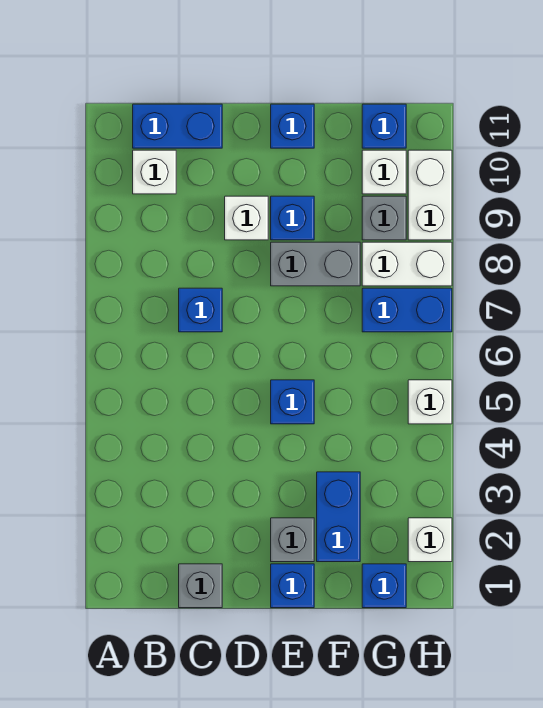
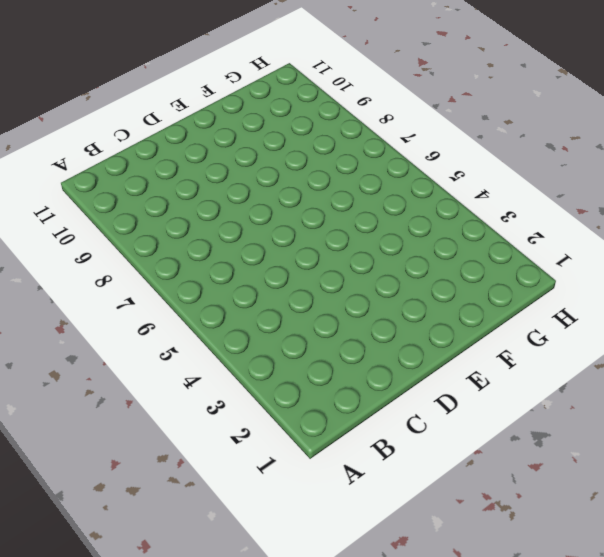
none -> white brick B10 level 1
none -> blue brick B11:C11 level 1
none -> grey brick C1 level 1

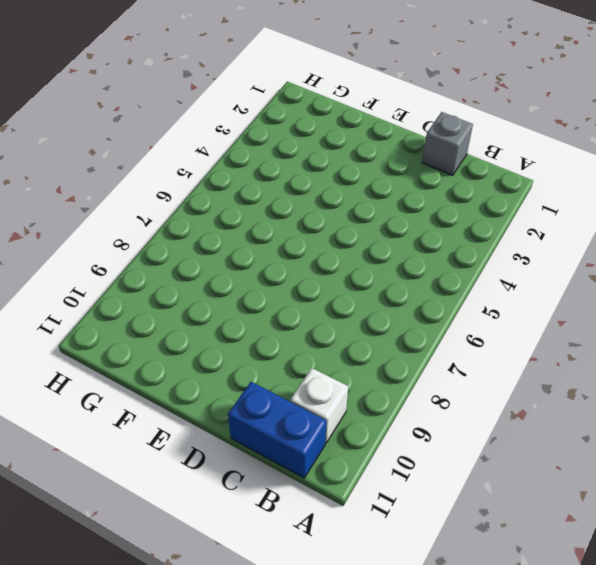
none -> blue brick C7 level 1
none -> white brick D9 level 1
none -> blue brick E1 level 1

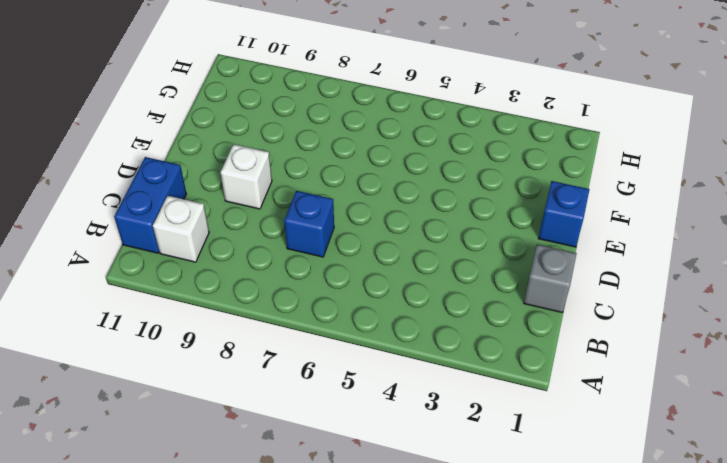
none -> grey brick E2 level 1
none -> blue brick E5 level 1
none -> grey brick E8:F8 level 1

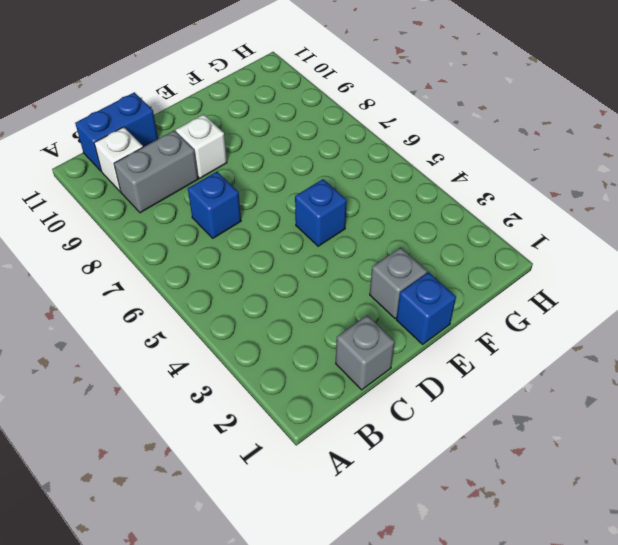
grey brick B9:C9 level 1 -> grey brick E8:F8 level 1
none -> blue brick E9 level 1
none -> blue brick E11 level 1
none -> blue brick F2:F3 level 1

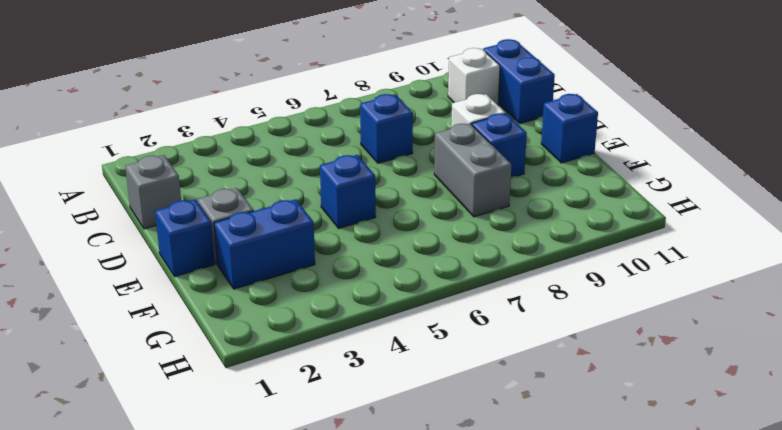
none -> blue brick G1 level 1
none -> blue brick G7:H7 level 1
none -> white brick G8:H8 level 1

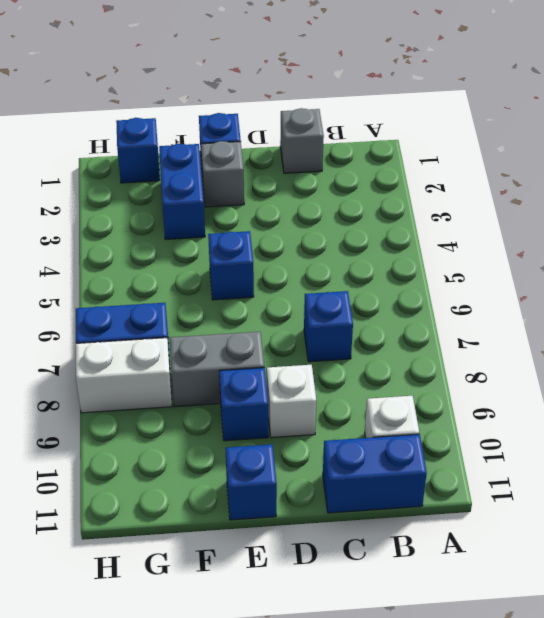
none -> grey brick G9 level 1
none -> white brick G10 level 1
none -> blue brick G11 level 1

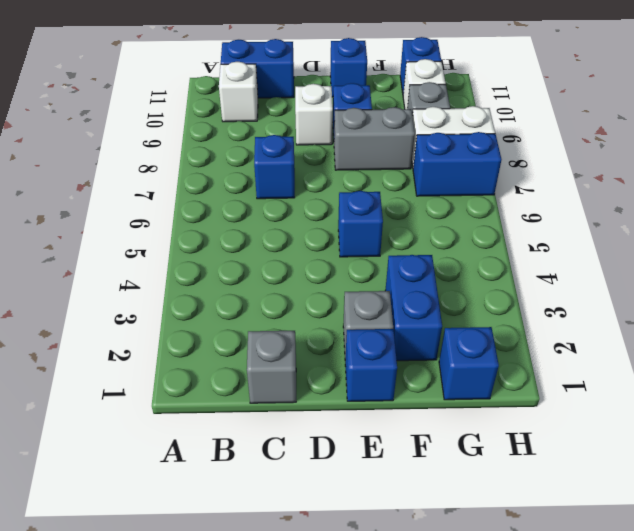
none -> white brick H2 level 1
none -> white brick H5 level 1
none -> white brick H9:H10 level 1

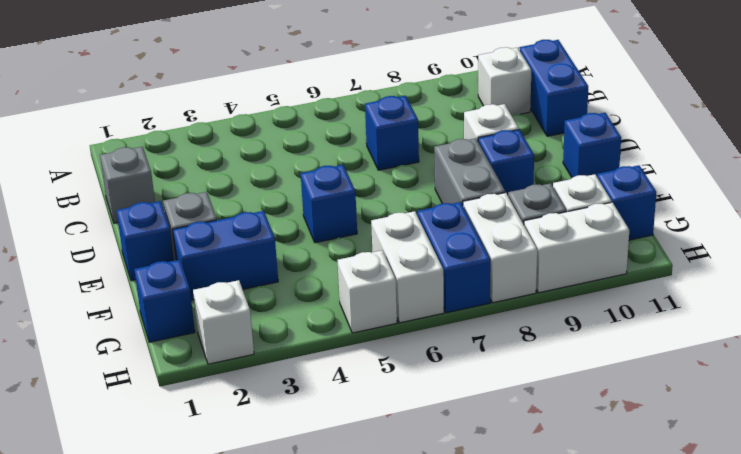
white brick G6:H6 level 1 -> none

